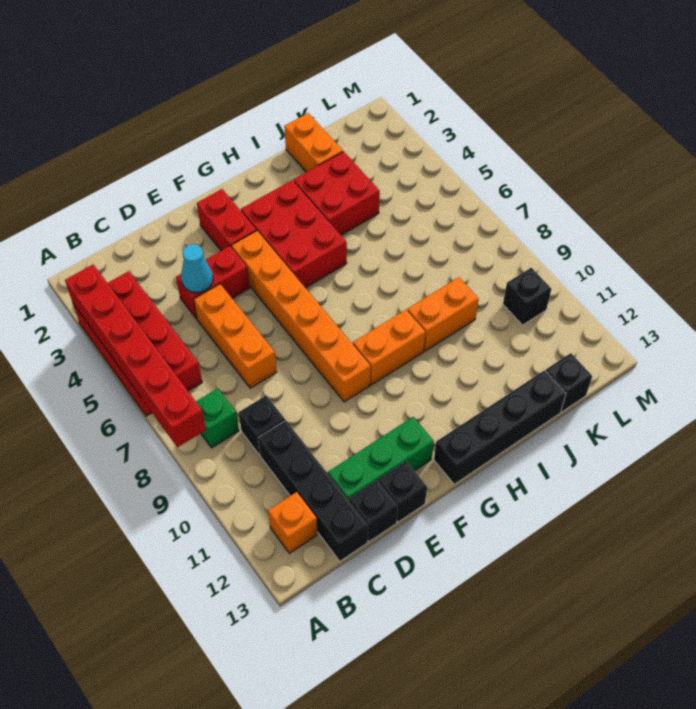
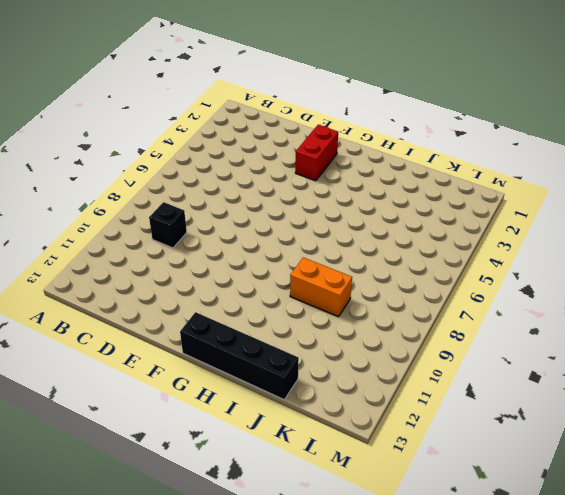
none -> red brick A3:B6 level 1
none -> green brick B8 level 1
none -> orange brick B12 level 1

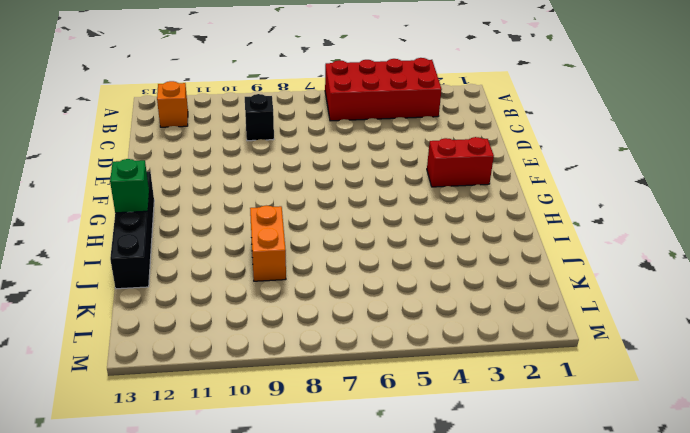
green brick H13 level 2 -> green brick B8 level 1
none -> black brick C10:C13 level 1
none -> red brick D4:E4 level 1
none -> orange brick D5:D7 level 1

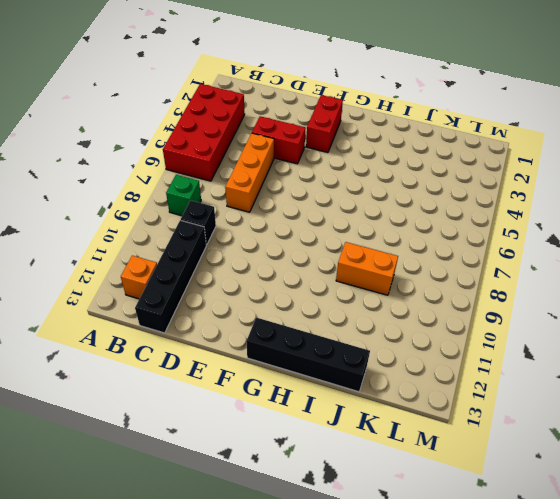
none -> green brick D12:F12 level 1
none -> black brick D13 level 1
none -> black brick E13 level 1

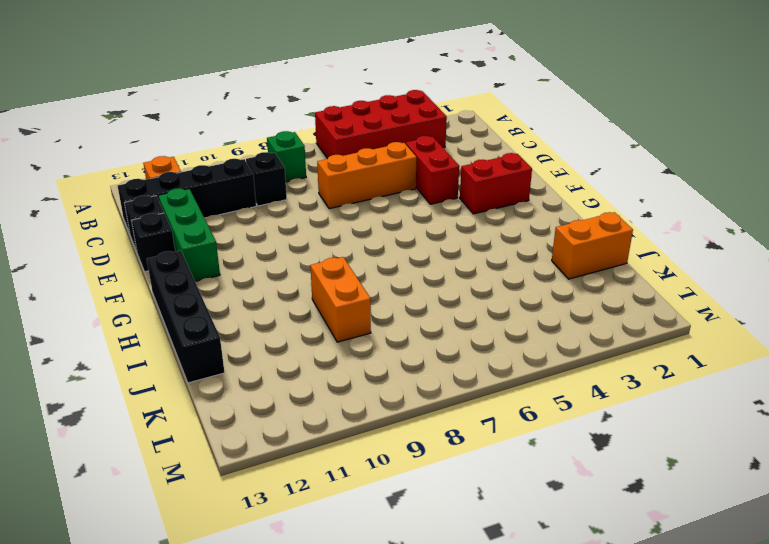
none -> orange brick F4:F9 level 1
none -> red brick G3:H5 level 1
none -> orange brick G9:H9 level 1

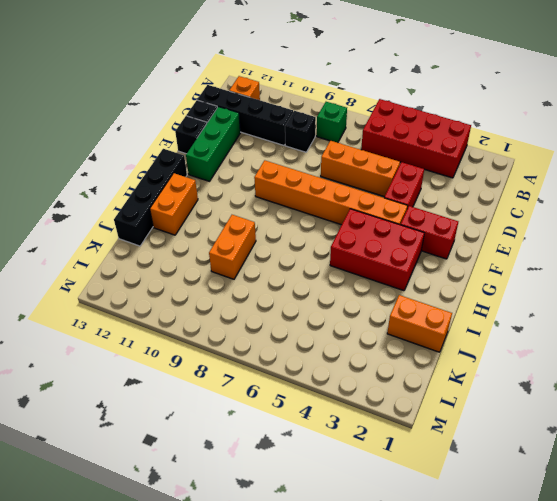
orange brick H12:I12 level 1 -> orange brick G9:H9 level 1
none -> red brick I3:J4 level 1
none -> black brick K13 level 1
none -> black brick L10 level 1

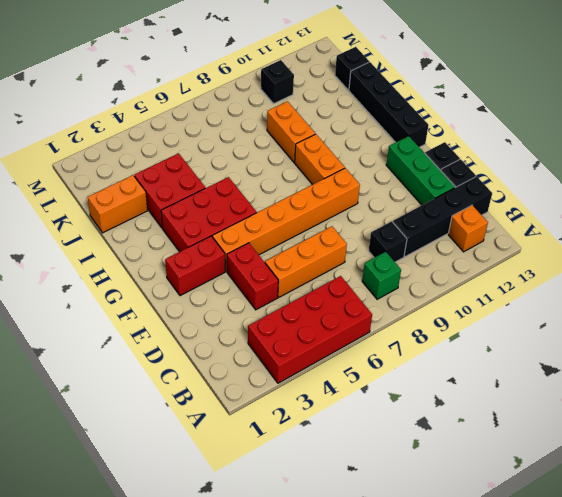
none -> red brick A3:A8 level 2
none -> cyan cone D4 level 2

